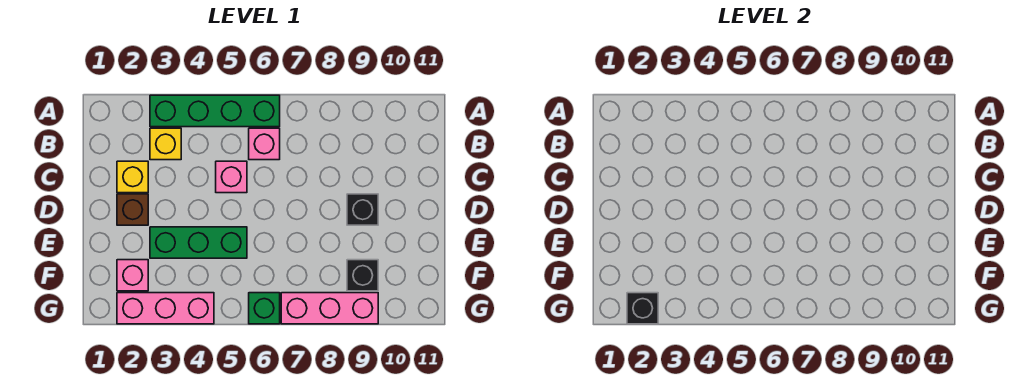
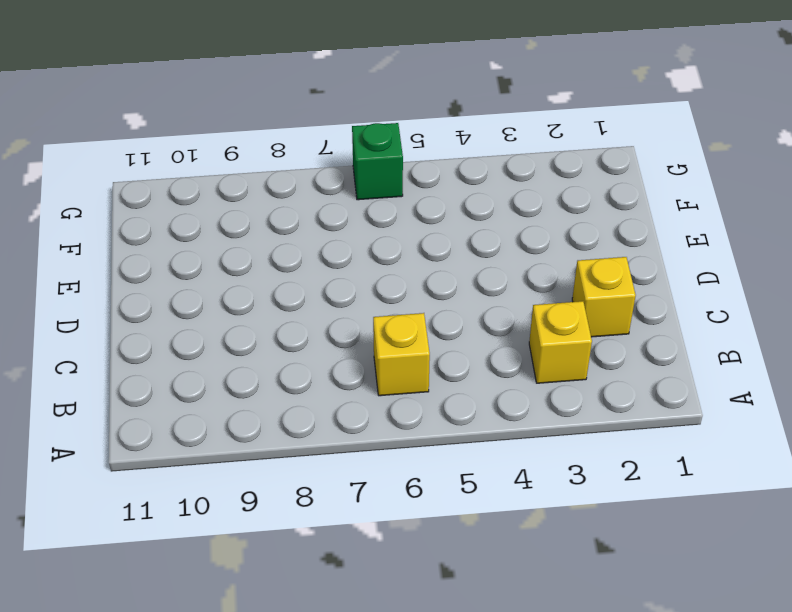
yellow brick B6 level 1 -> pink brick B6 level 1
none -> green brick A3:A6 level 1
none -> pink brick C5 level 1
none -> brown brick D2 level 1

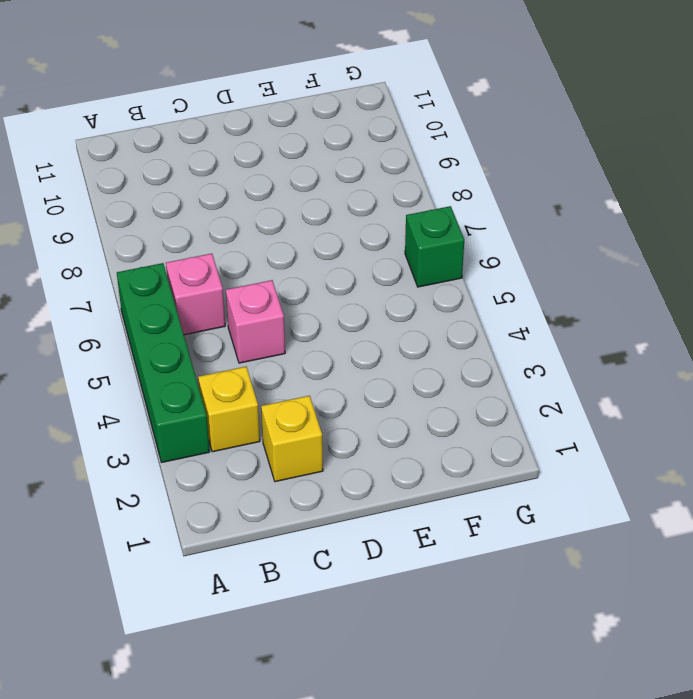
none -> brown brick D2 level 1
none -> black brick D9 level 1
none -> green brick E3:E5 level 1

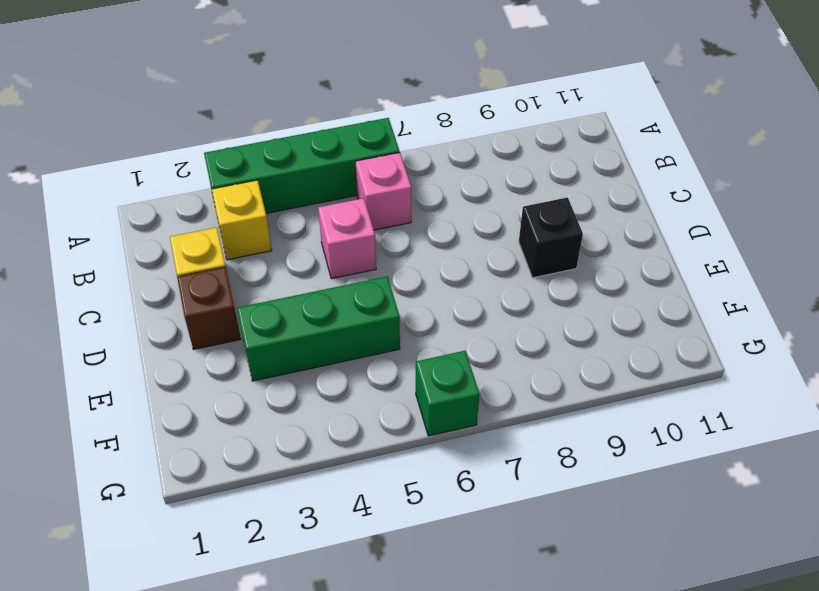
none -> pink brick F2 level 1
none -> black brick F9 level 1
none -> pink brick G2:G4 level 1

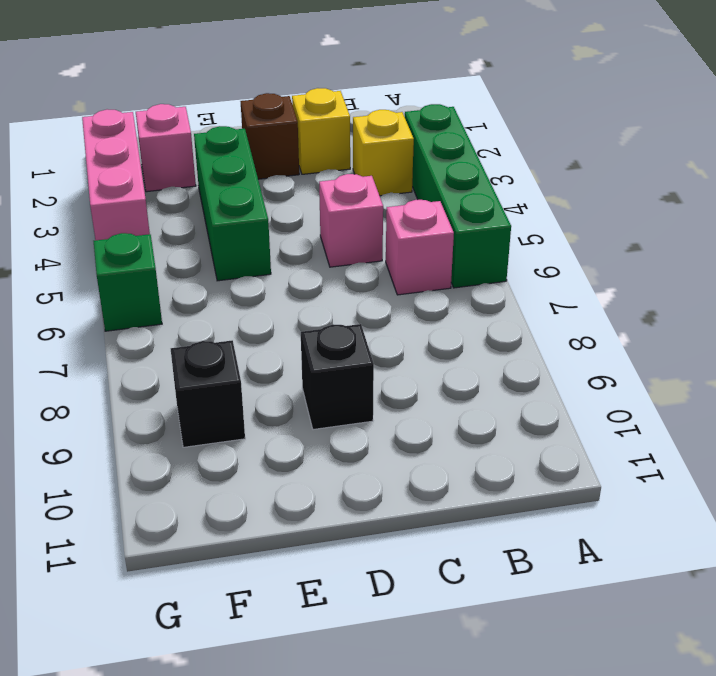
none -> pink brick G7:G9 level 1
none -> black brick G2 level 2

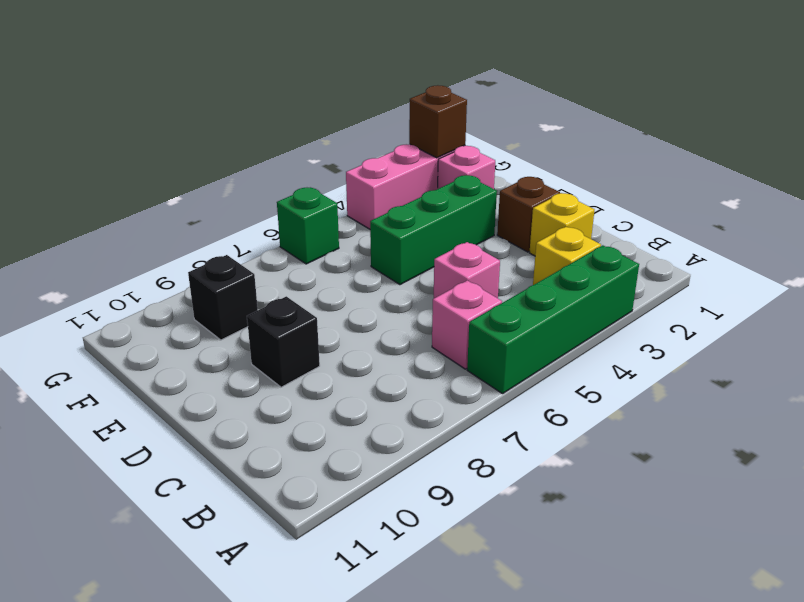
brown brick G2 level 2 -> black brick G2 level 2
none -> pink brick G7:G9 level 1

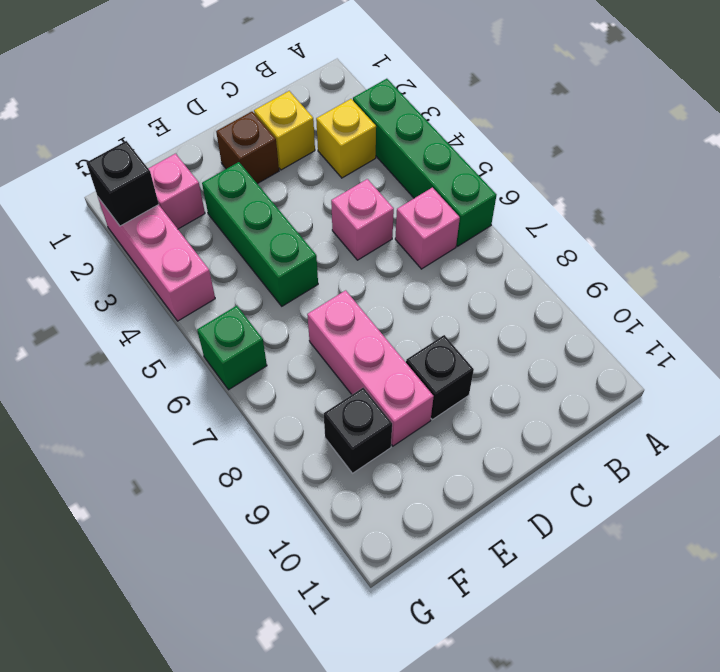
pink brick E7:E9 level 1 -> pink brick G7:G9 level 1

